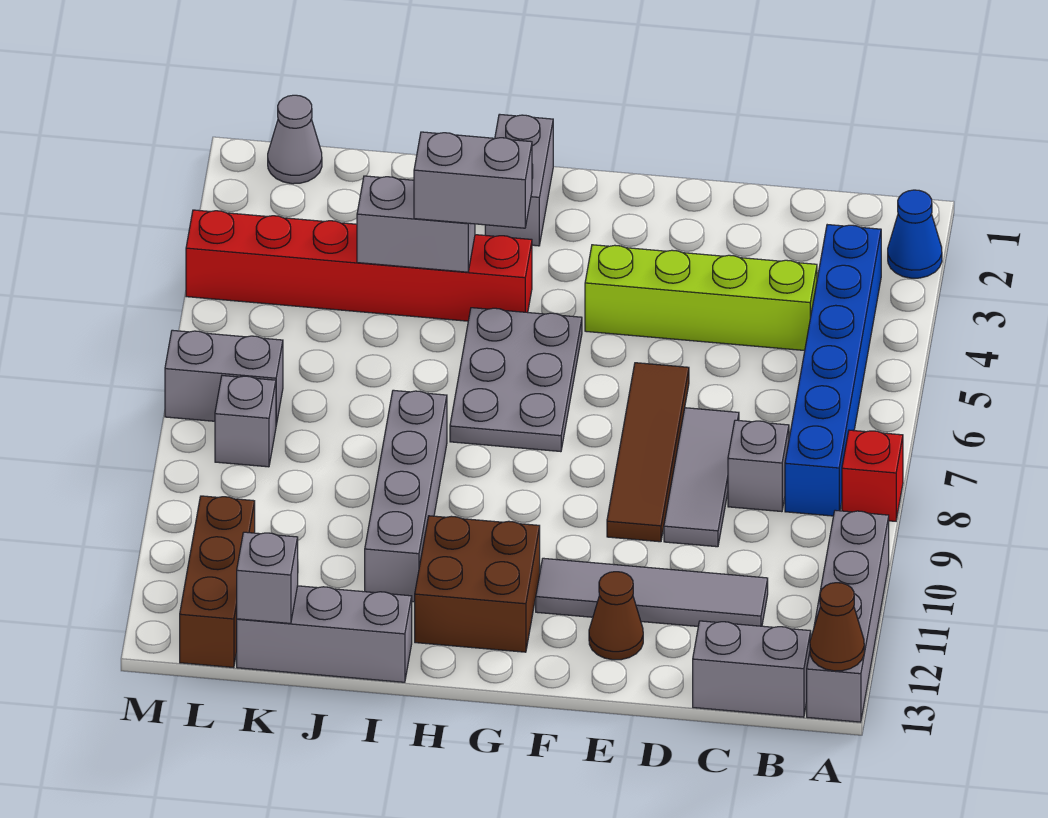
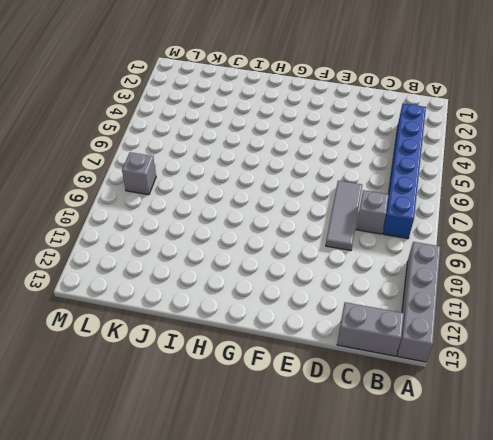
none -> blue cone A2 level 1
none -> red brick A8 level 1
none -> lime brick C4:F4 level 1

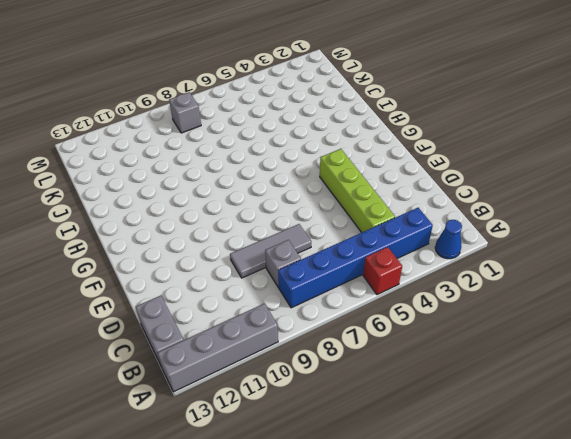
red brick A5 level 1 -> red brick A8 level 1
none -> grey tile C11:F11 level 1
none -> brown tile E6:E9 level 1
none -> brown cone E12 level 1

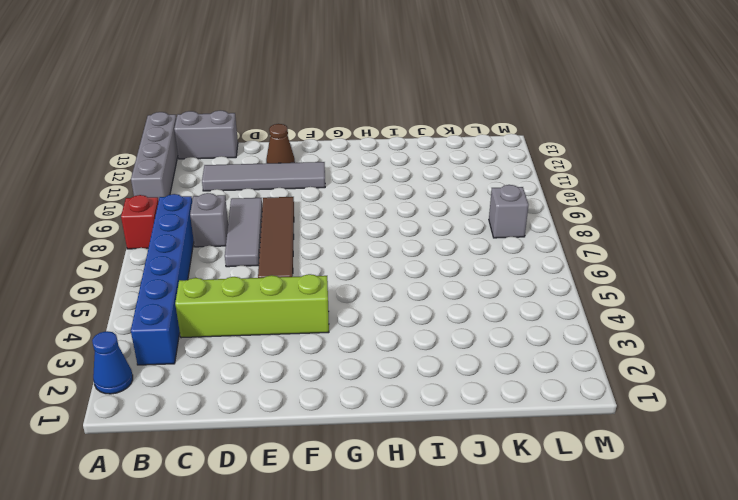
none -> grey plate G5:H7 level 1
none -> brown brick G11:H12 level 1
none -> grey brick H1:H2 level 1

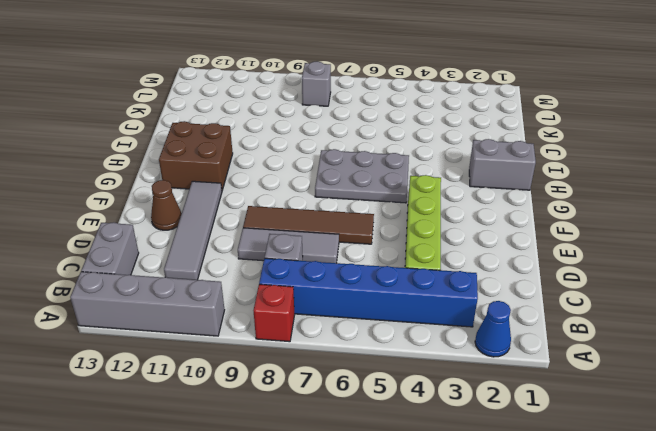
none -> red brick H4:M4 level 1
none -> grey brick I8:I11 level 1
none -> grey brick I13:K13 level 1

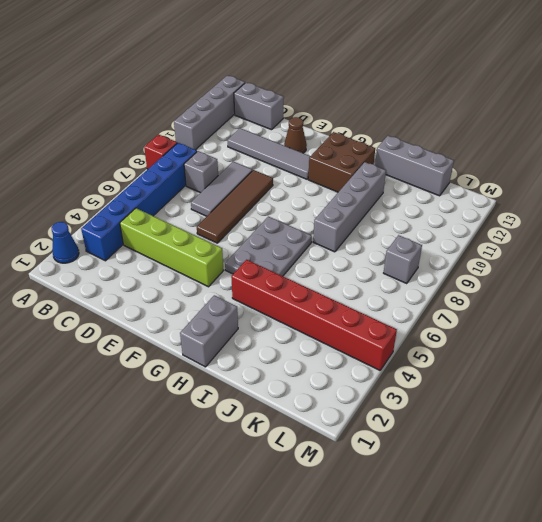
none -> grey cone L1 level 1
none -> grey brick L7:M7 level 1
none -> brown brick L11:L13 level 1

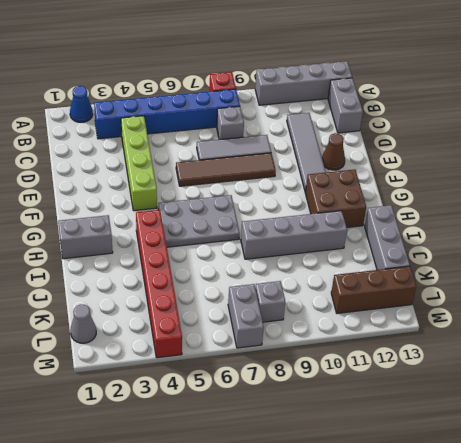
none -> brown cone A13 level 2
none -> grey brick I4:J4 level 2
none -> grey brick K13 level 2

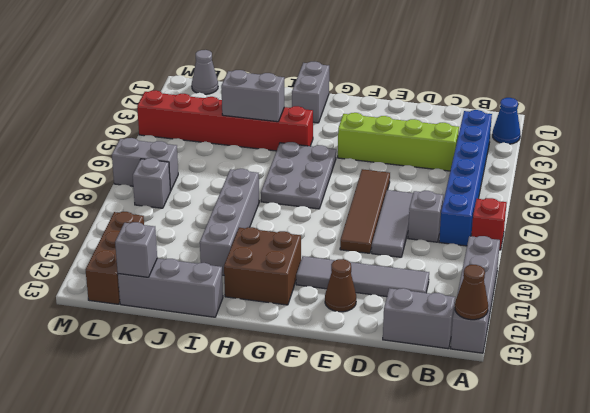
none -> grey brick H4:I4 level 3

